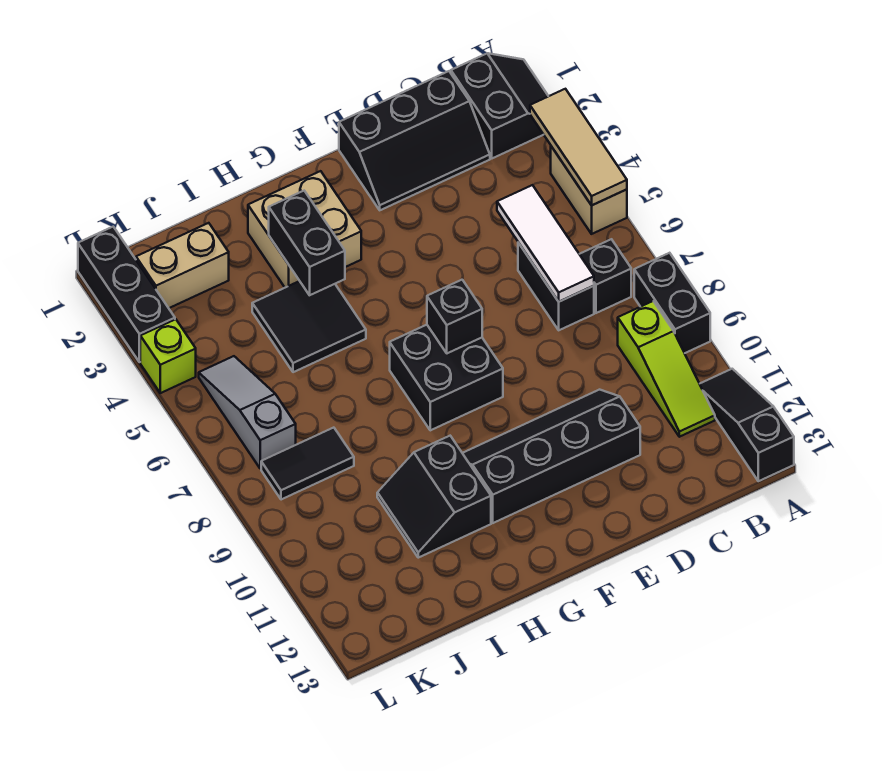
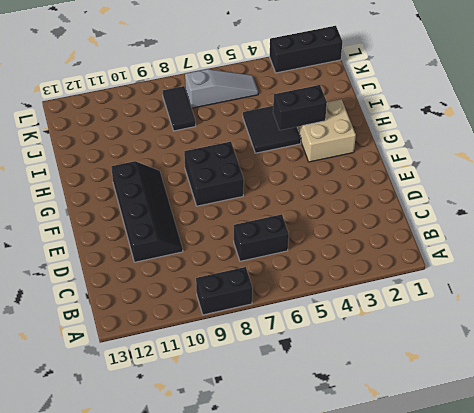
none -> black slope A1:B2 level 1 top B
none -> tan brick A4:A5 level 1
none -> black slope A11:A13 level 1 top 13

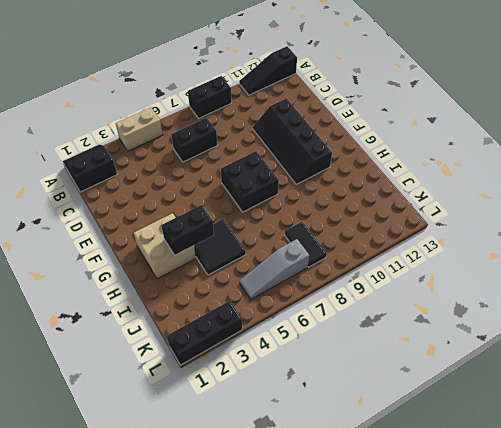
none -> black brick B7 level 1
none -> lime slope B9:B11 level 1 top 9
none -> black slope C1:E2 level 1 top 1

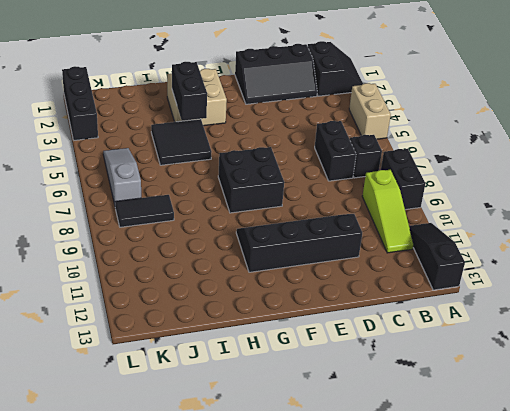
none -> black slope H10:I11 level 1 top H
none -> tan brick J2:K2 level 1
none -> lime brick L4 level 1

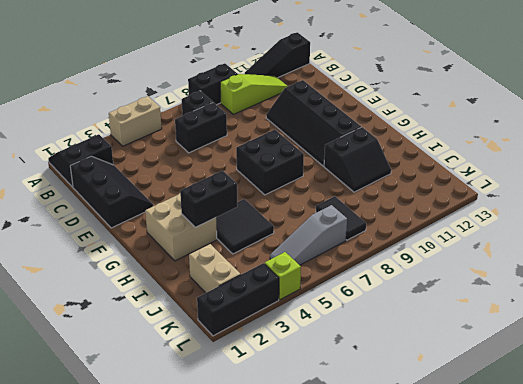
none -> tan tile A3:A5 level 2
none -> white tile C5:C7 level 2
none -> black brick F7 level 2

